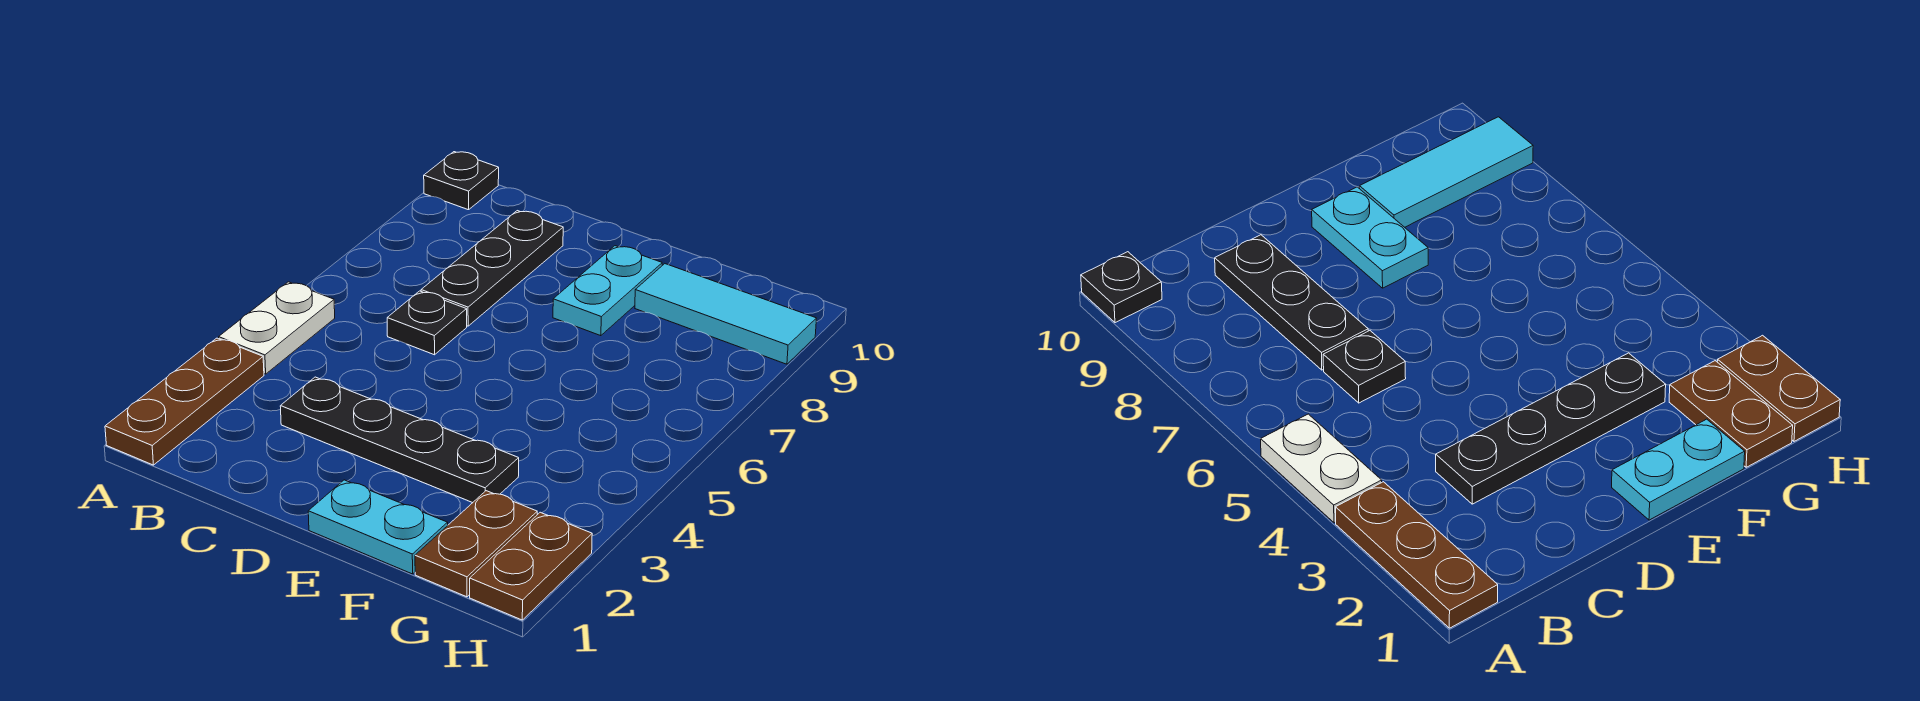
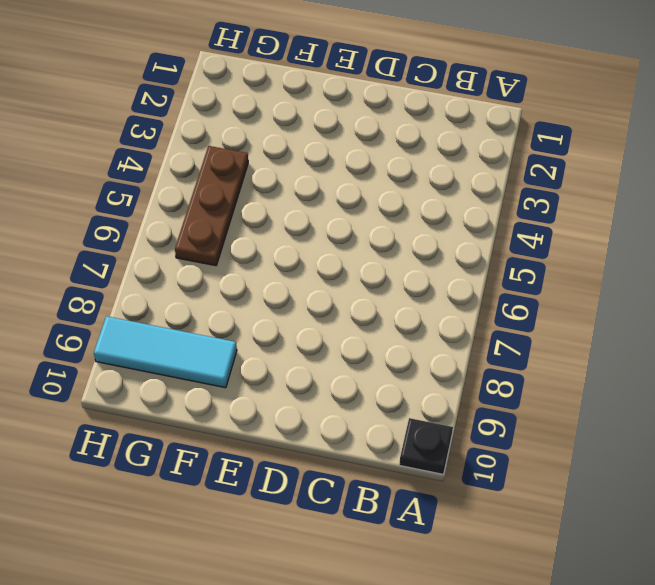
brown plate G4:G6 level 1 -> brown plate A1:A3 level 1
none -> white plate A4:A5 level 1
none -> black plate C3:F3 level 1

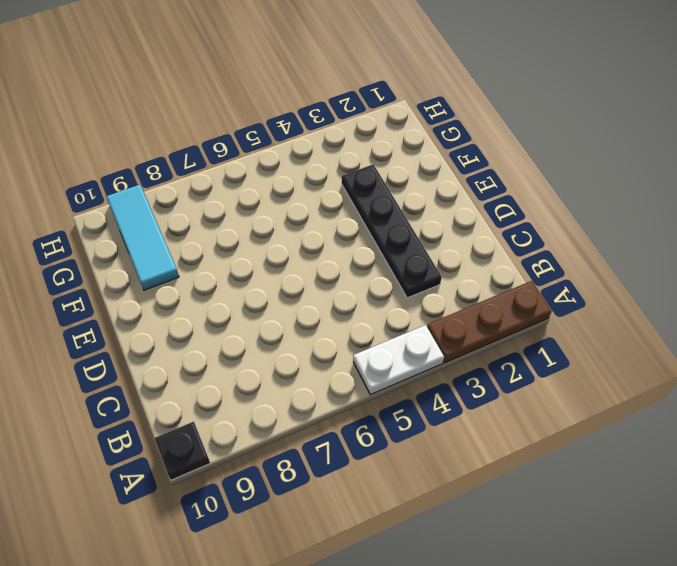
none -> black plate C6 level 1
none -> black plate C7:C9 level 1

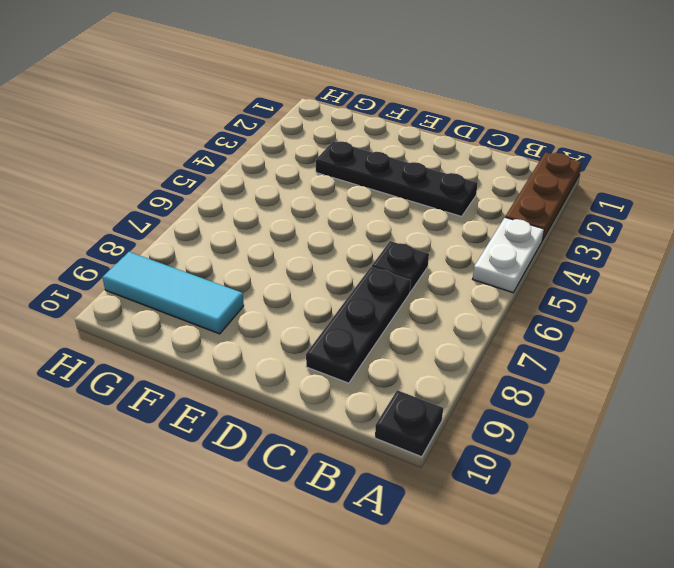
none -> cyan plate E1:F1 level 1
none -> cyan plate E8:E9 level 1

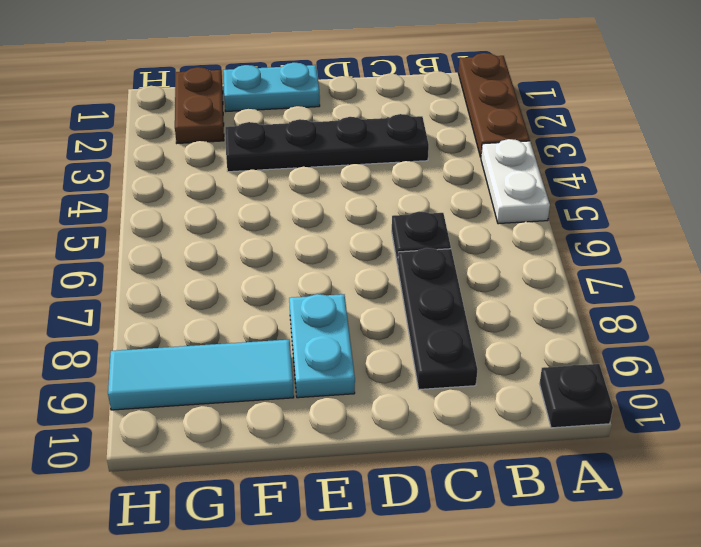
none -> brown plate H1:H2 level 1

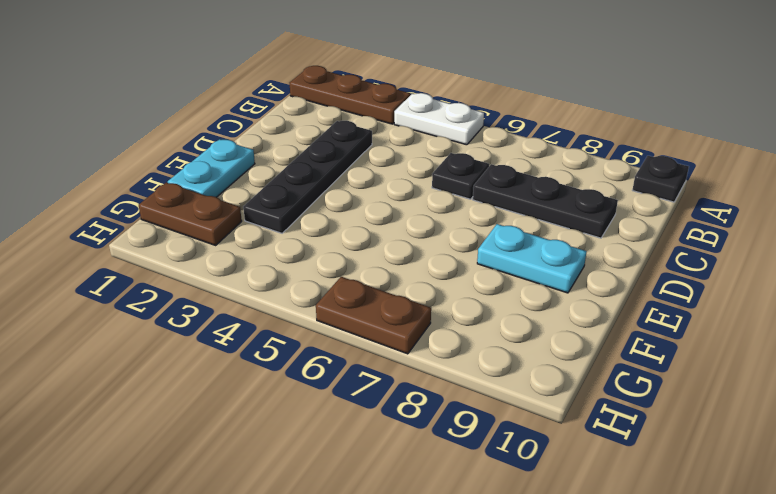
brown plate H6:H7 level 1 -> brown plate H1:H2 level 1
none -> cyan tile F9:H9 level 1

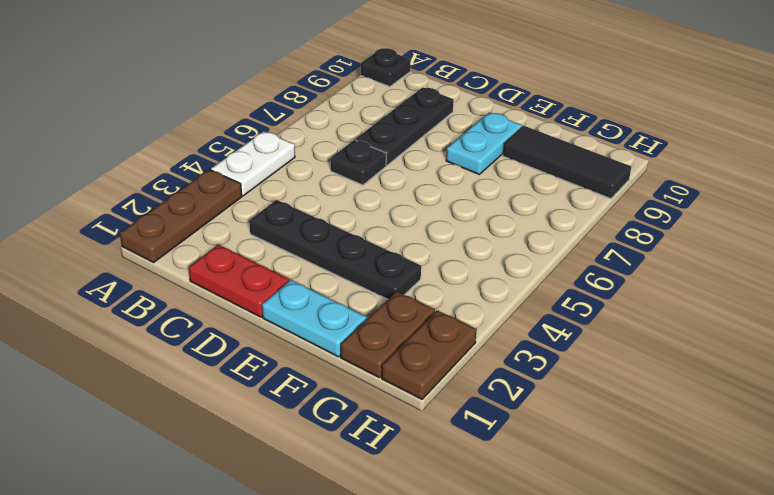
red plate C1:D1 level 1 -> none
black tile F9:H9 level 1 -> cyan tile F9:H9 level 1

